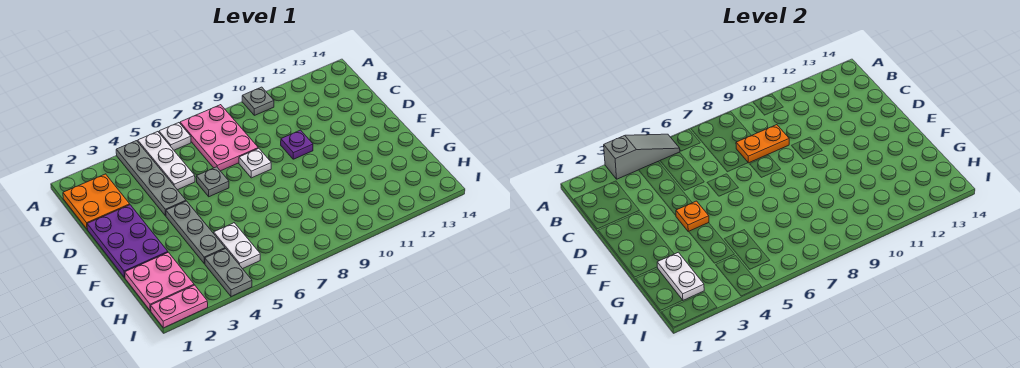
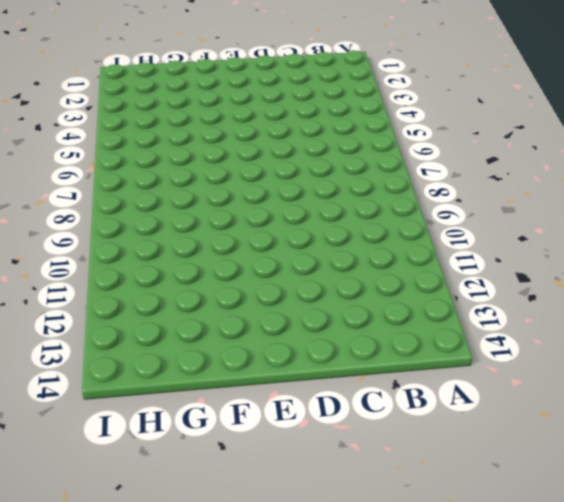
none -> grey plate A4:D4 level 1
none -> white plate A5:C5 level 1
none -> white plate A6 level 1

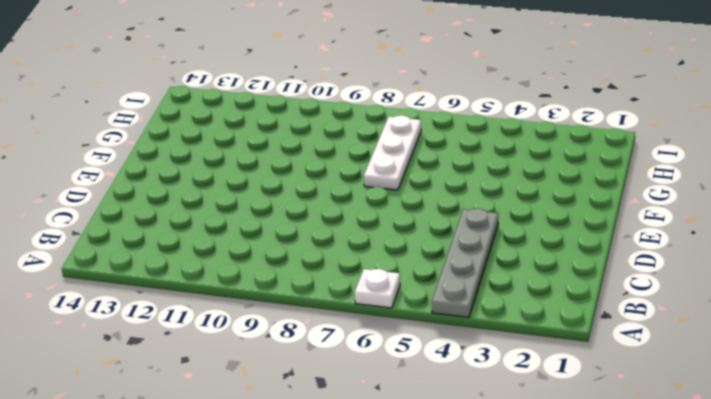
white plate F7:H7 level 1 -> white plate A5:C5 level 1
none -> pink plate A7:C8 level 1
none -> grey plate A10 level 1
none -> orange plate B1:C2 level 1

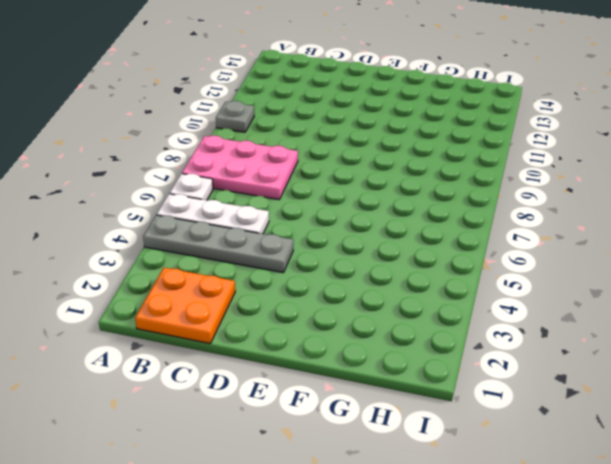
none -> purple plate D1:F2 level 1
none -> grey plate D6 level 1
none -> white plate D8 level 1

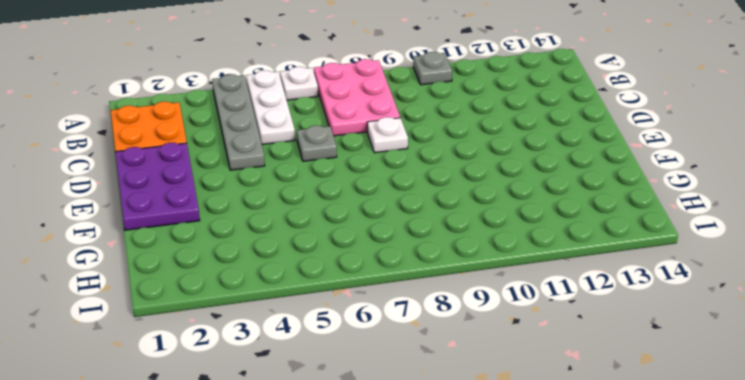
none -> purple plate D10 level 1
none -> grey plate E4:G4 level 1
none -> pink plate G1:H2 level 1

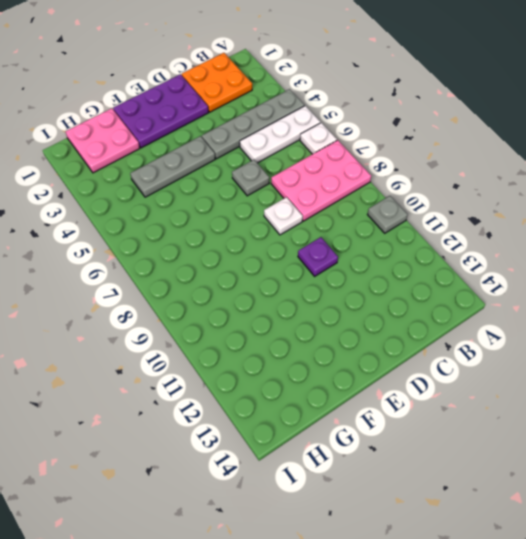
none -> white plate G5:H5 level 1
none -> grey plate H4:I4 level 1
none -> pink plate I1:I2 level 1

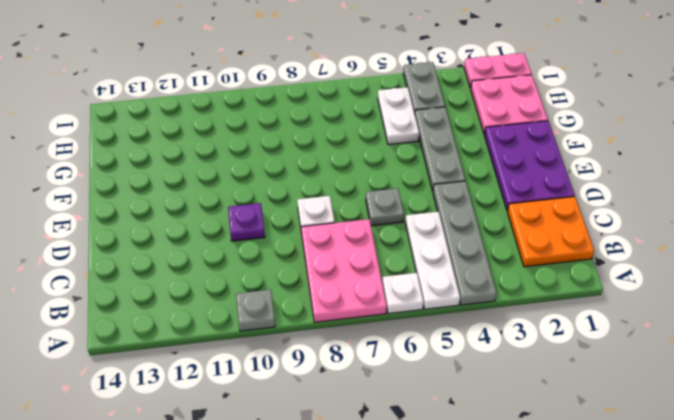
none -> grey slope A3:A5 level 2 top 3
none -> orange plate C8:C9 level 2
none -> orange plate E4 level 2

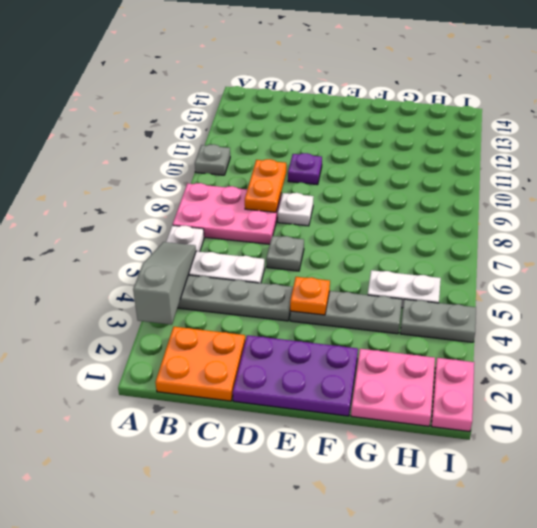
none -> white plate G2:H2 level 2

